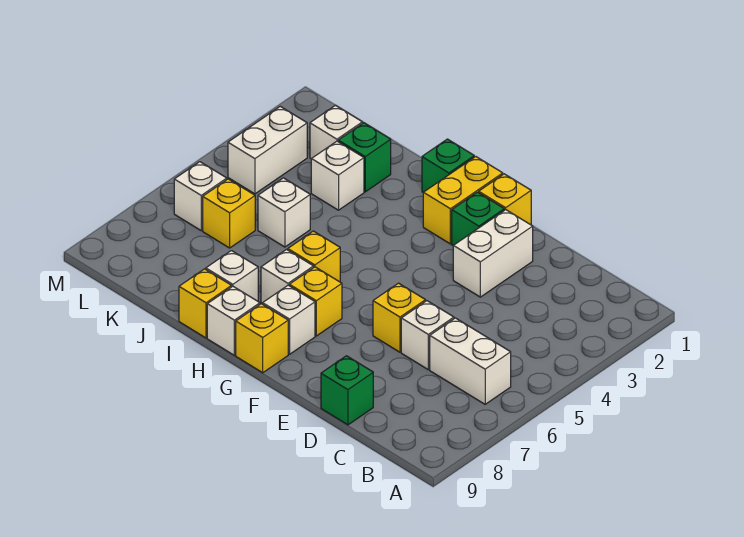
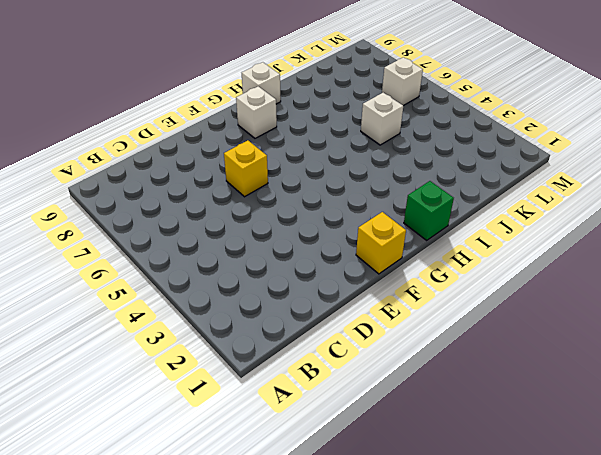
none -> white brick B6:C6 level 1
none -> white brick D6 level 1
none -> green brick D9 level 1

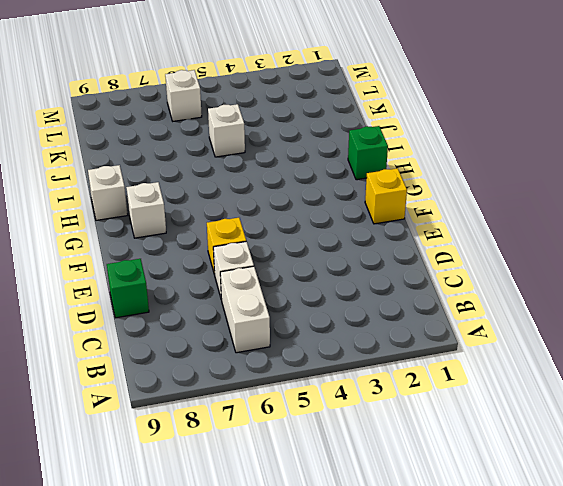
none -> white brick E2:E3 level 1
none -> green brick F2 level 1
none -> yellow brick G1:G2 level 1

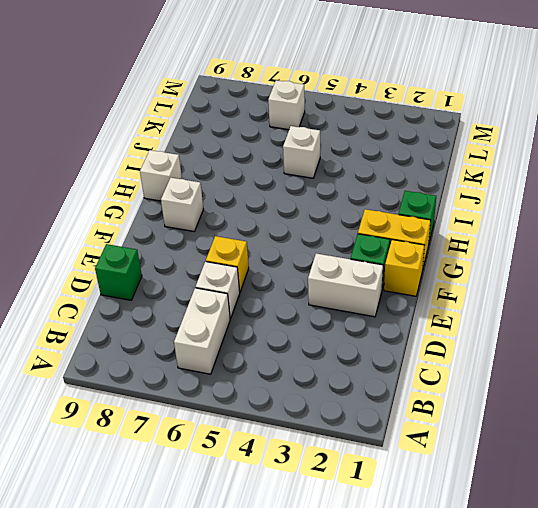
none -> yellow brick G7 level 1
none -> yellow brick G9 level 1
none -> yellow brick H6 level 1

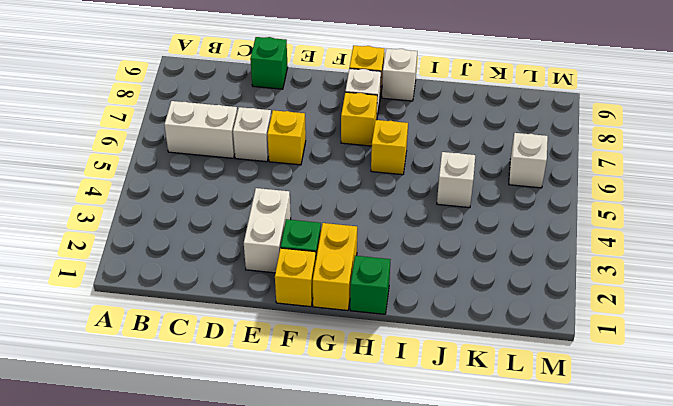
none -> white brick H7 level 1
none -> white brick I8 level 1
none -> yellow brick I9 level 1

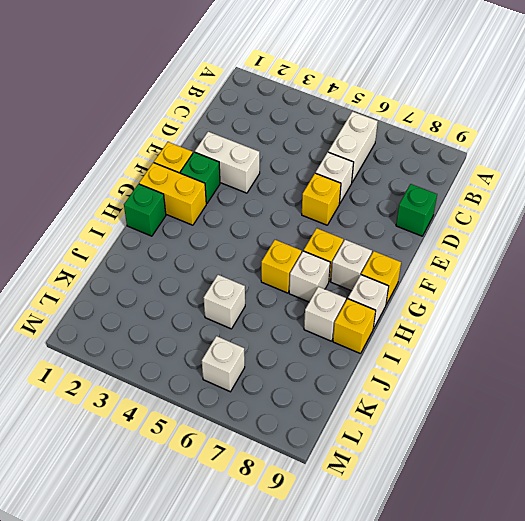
none -> green brick J2 level 1
none -> white brick J3 level 1
none -> white brick K2 level 1

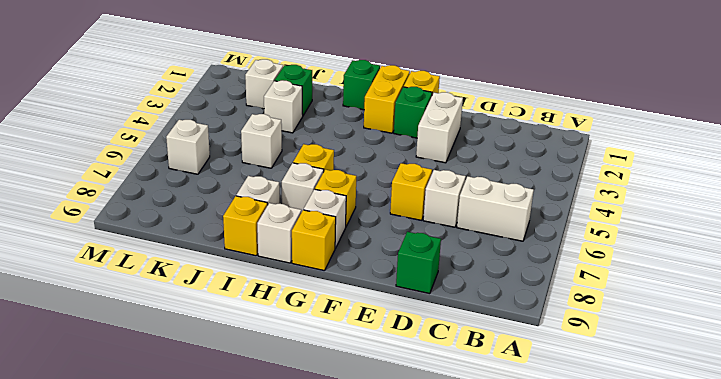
none -> yellow brick K6 level 1
none -> white brick L3:L4 level 1

